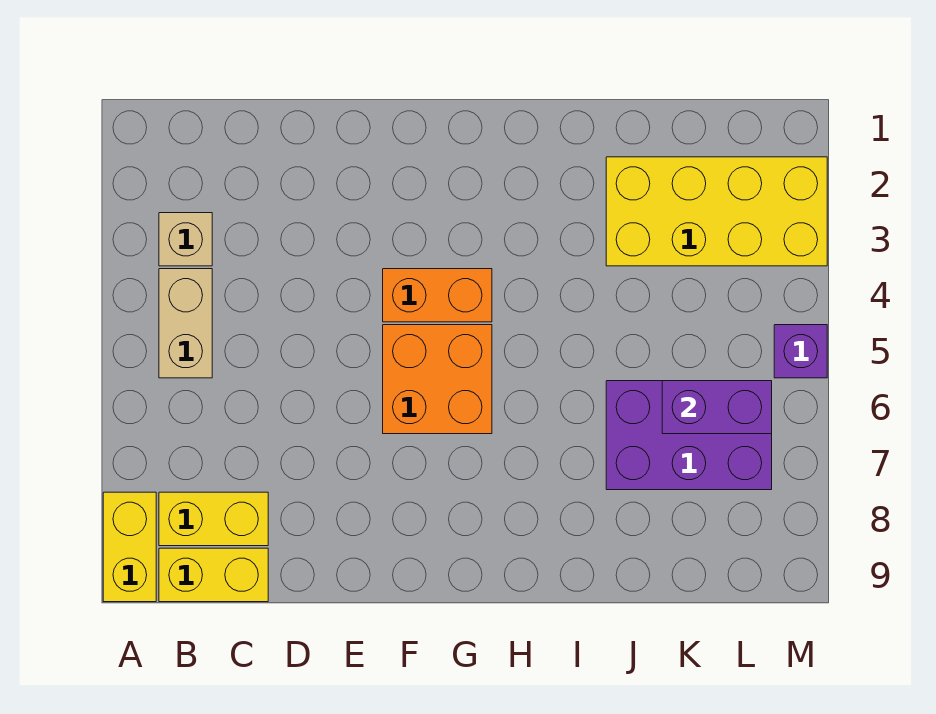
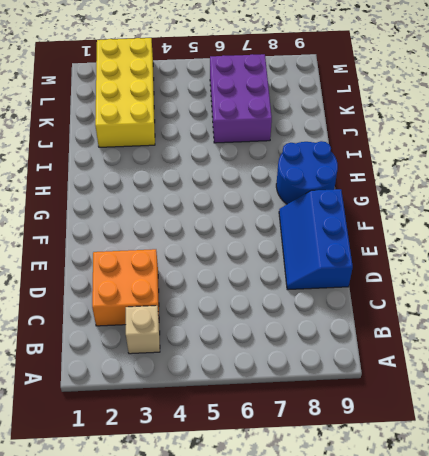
orange brick C2:D3 level 1 -> orange brick F5:G6 level 1
blue slope D8:F9 level 1 top 9 -> none
blue round brick G8:H9 level 1 -> none
none -> yellow brick A8:A9 level 1
none -> tan brick B4:B5 level 1

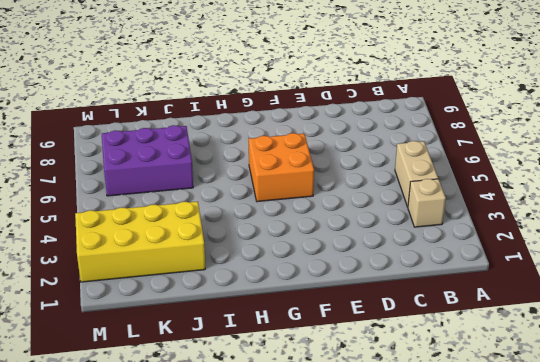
none -> yellow brick A8:A9 level 1
none -> yellow brick B8:C8 level 1

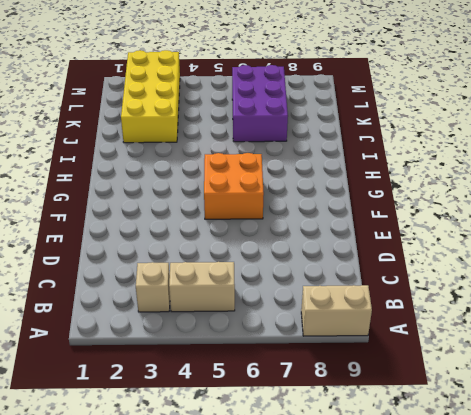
tan brick A8:A9 level 1 -> yellow brick A8:A9 level 1
none -> yellow brick B8:C8 level 1
none -> yellow brick B9:C9 level 1

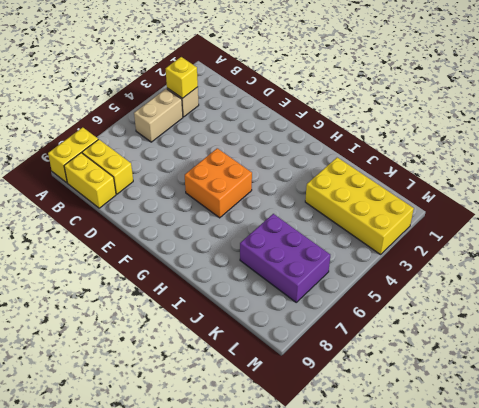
yellow brick B3 level 2 -> none
none -> orange brick F4:G4 level 1
none -> purple brick M5 level 1

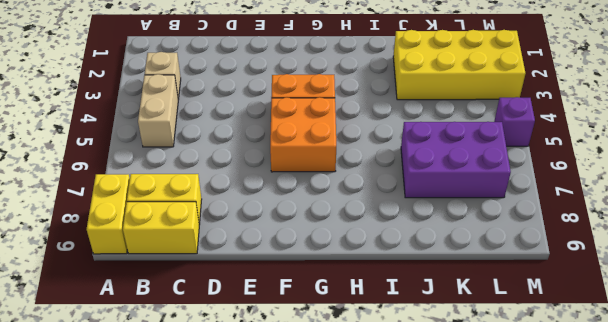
none -> purple brick K6:L6 level 2

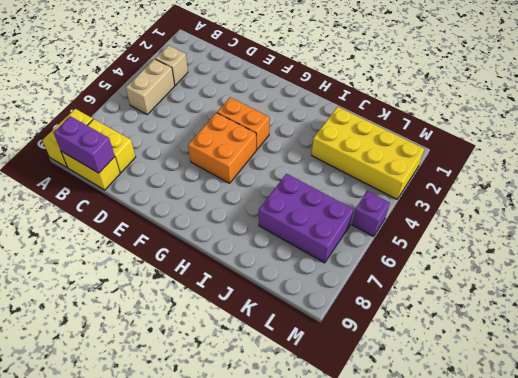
purple brick B9:C9 level 2 -> purple brick K6:L6 level 2

